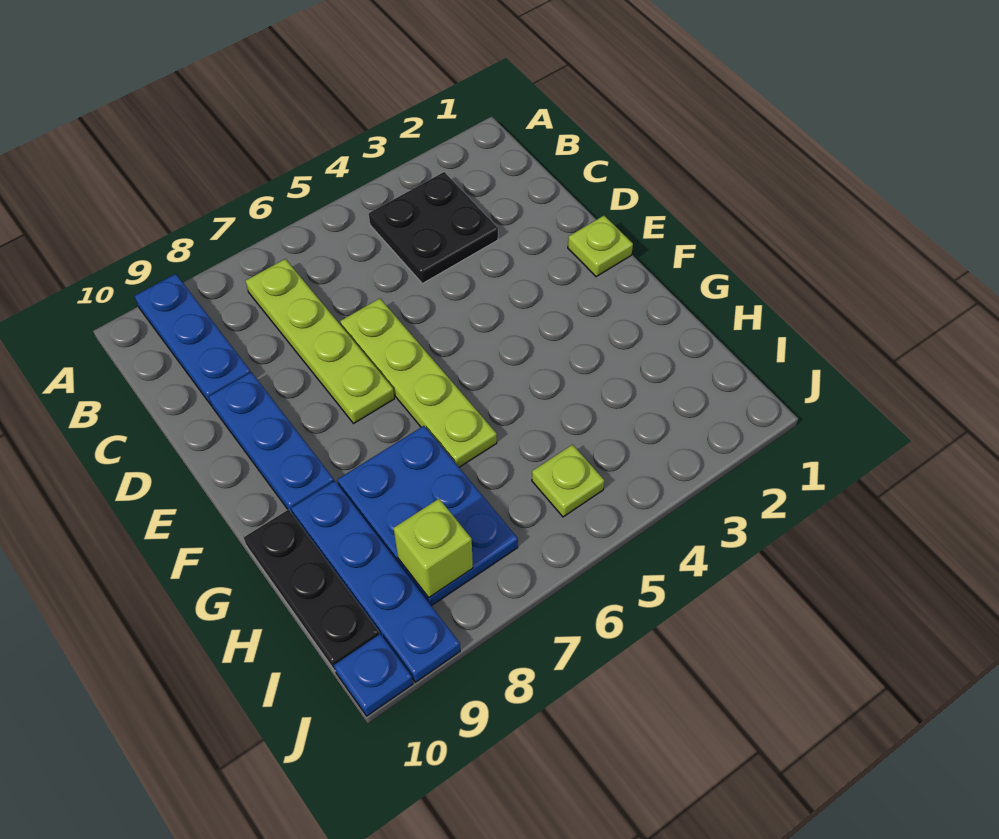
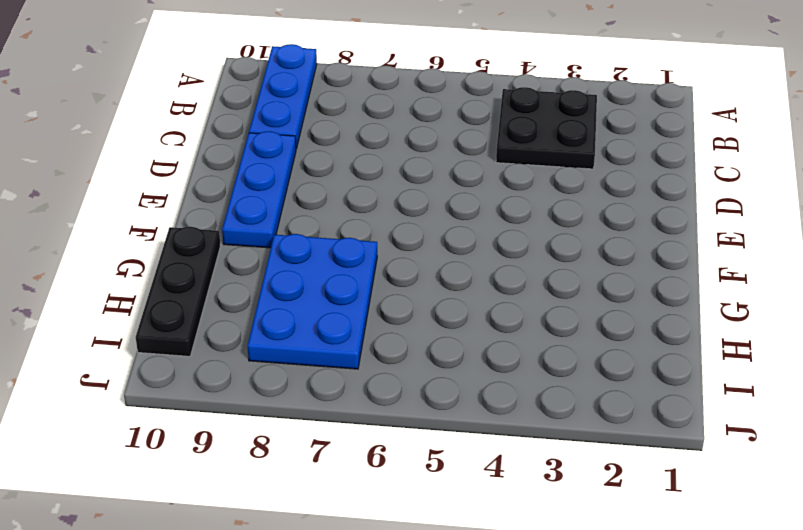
none -> lime plate B7:E7 level 1
none -> lime plate D6:G6 level 1
none -> lime plate E1 level 1

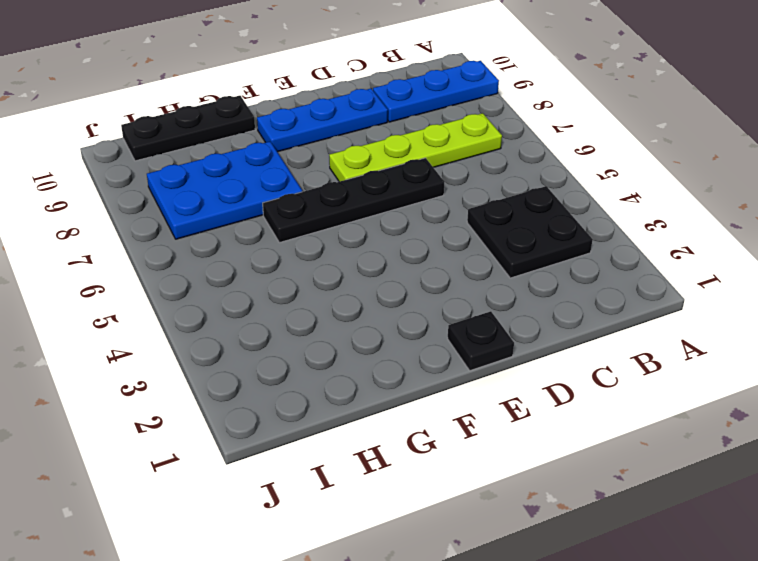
black plate D6:G6 level 1 -> lime plate D6:G6 level 1
black plate E1 level 1 -> lime plate E1 level 1
none -> blue plate G9:J9 level 1
none -> lime plate I5 level 1
none -> blue plate J10 level 1

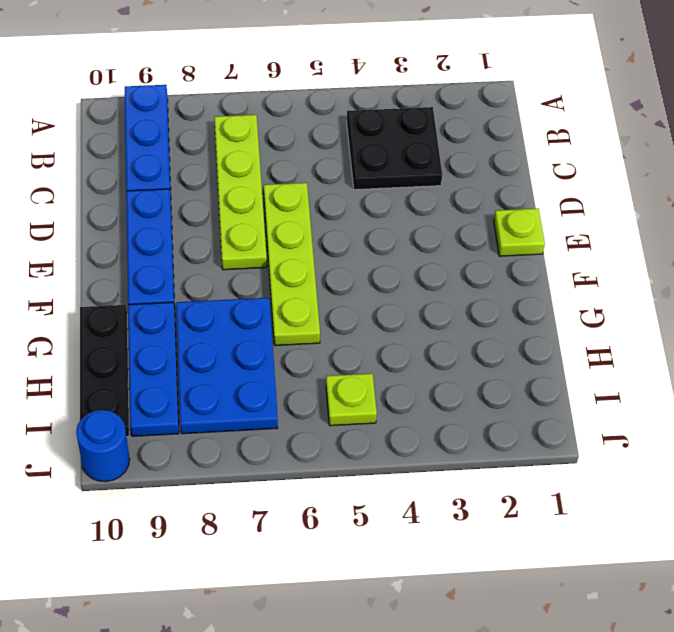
blue plate G9:I9 level 1 -> blue plate G9:J9 level 1
blue round brick J10 level 1 -> blue plate J10 level 1
none -> lime brick I8 level 2

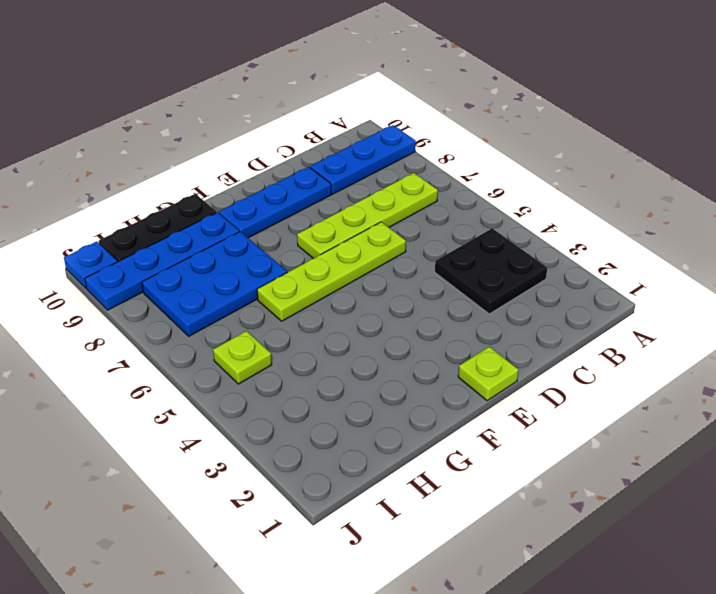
none -> lime brick I8 level 2

